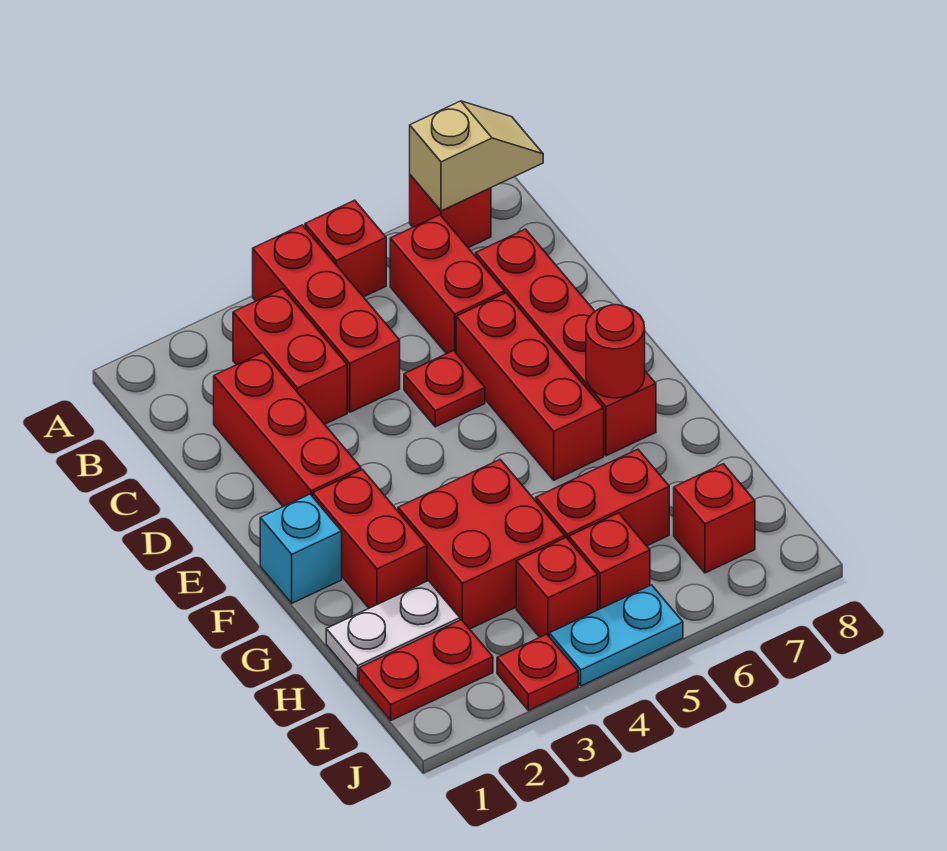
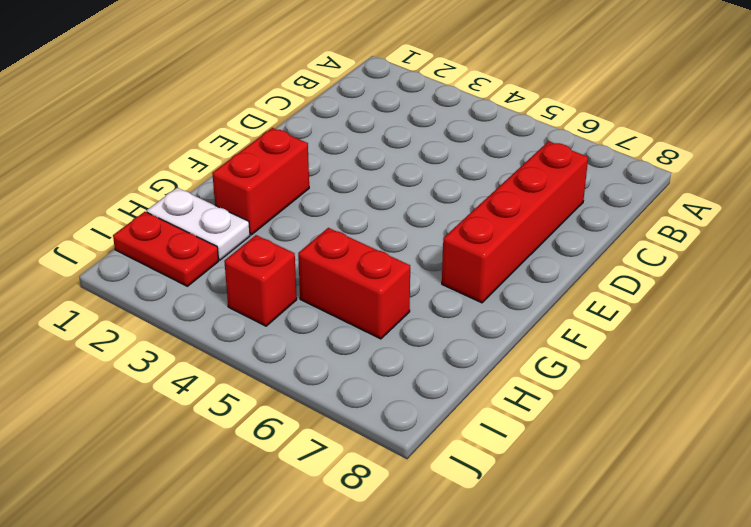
none -> red brick A4:C4 level 1
none -> red brick A5 level 1
none -> red brick A7 level 1

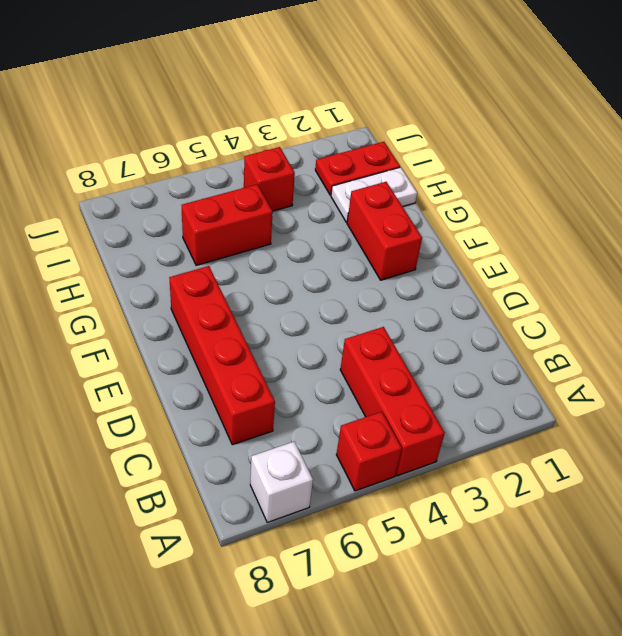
white brick A7 level 1 -> red brick A7 level 1
none -> red brick B3:C3 level 1
none -> red brick B6:C6 level 1
none -> red brick C2:E2 level 1

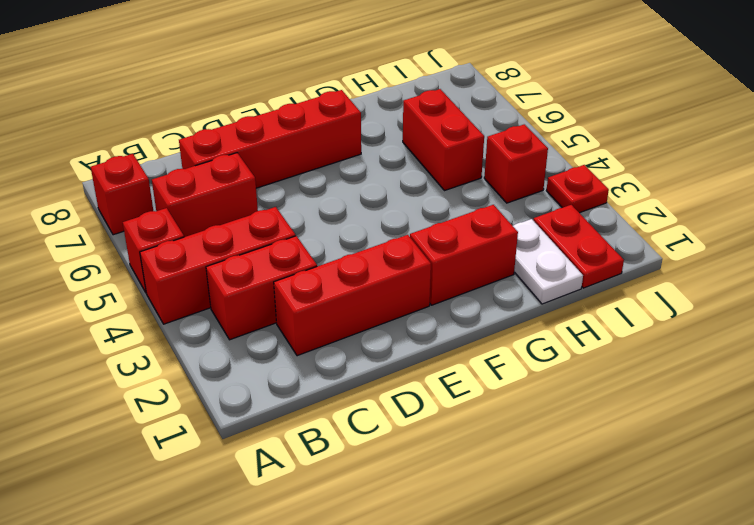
none -> red plate D5 level 1
none -> red brick D6:F6 level 1
none -> cyan brick F1 level 1

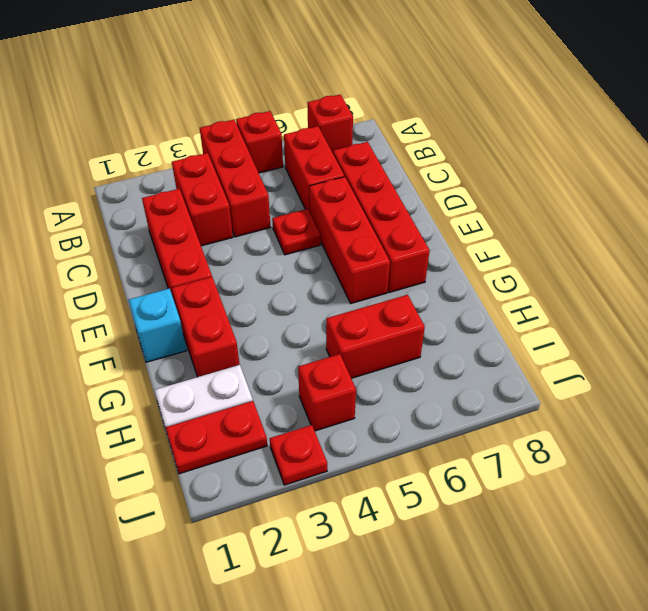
none -> red brick G3:H4 level 1
none -> red brick I5 level 1
none -> red brick I7 level 1

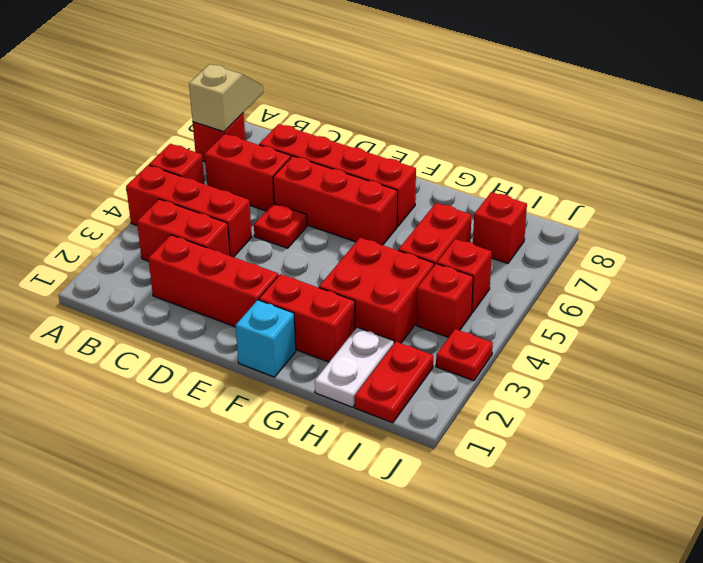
none -> cyan plate J4:J5 level 1
none -> red round brick F7 level 2

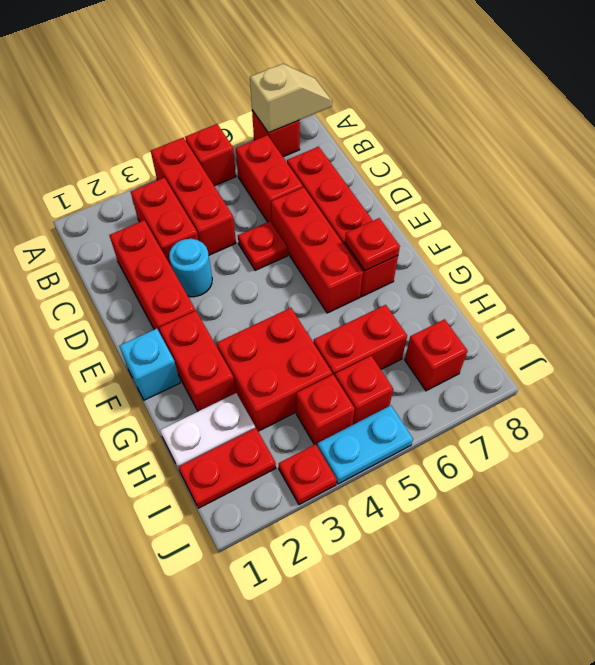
cyan round brick D3 level 1 -> none
red plate F7 level 2 -> red round brick F7 level 2

